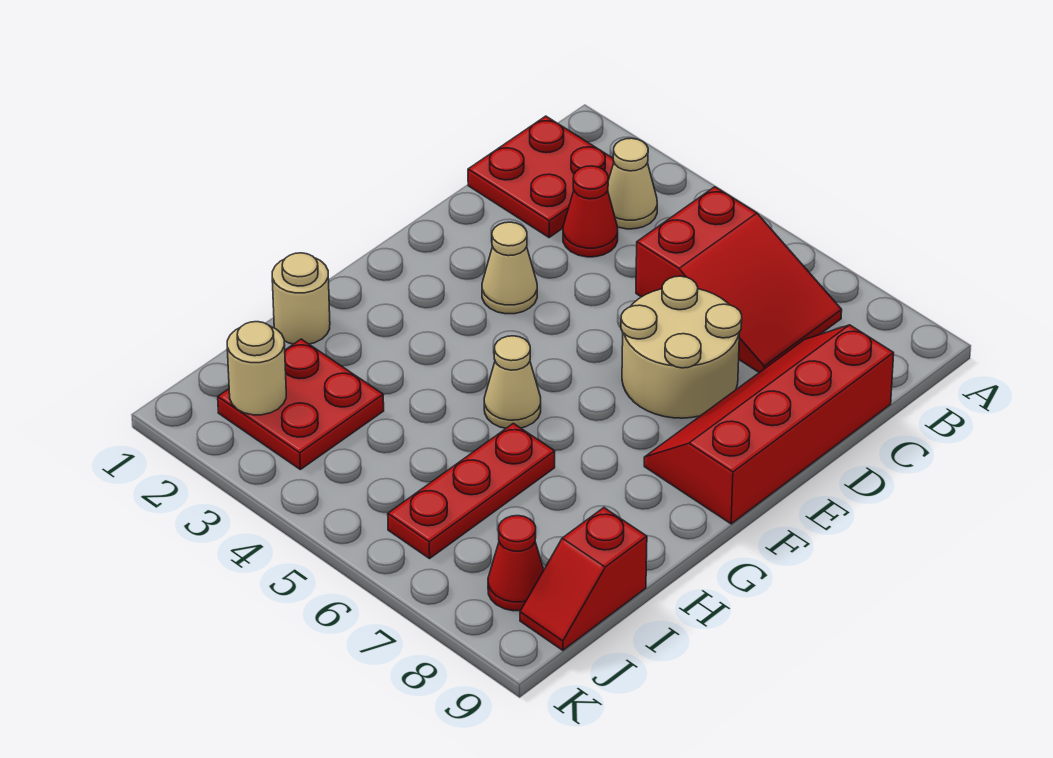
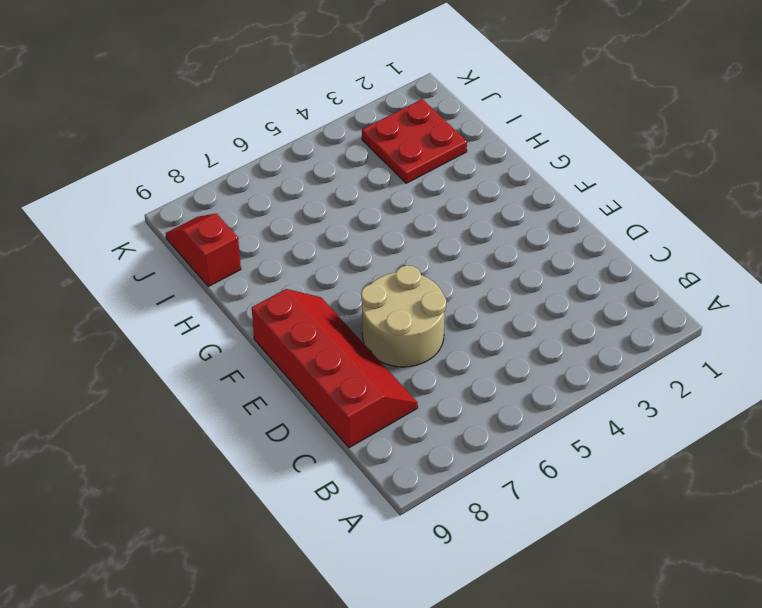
none -> red plate B1:C2 level 1
none -> tan cone B3 level 1
none -> red slope B5:C7 level 1 top 5

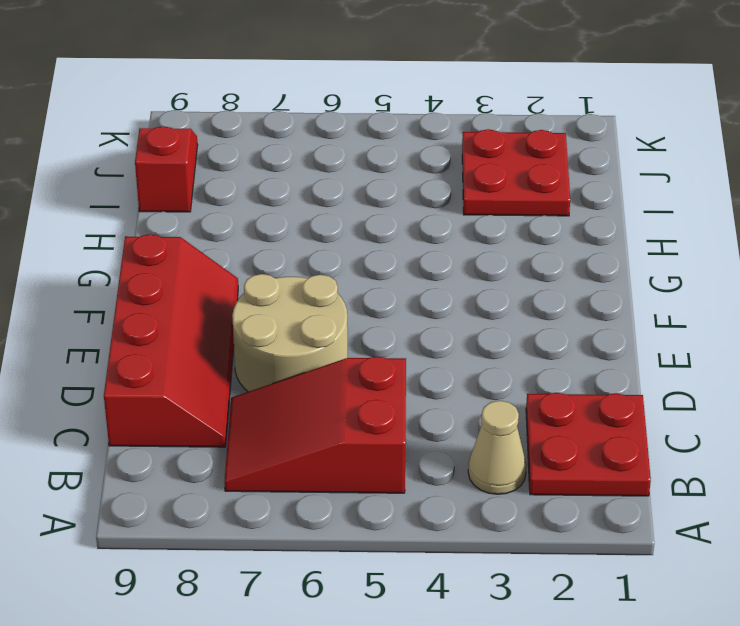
none -> red cone C3 level 1
none -> tan cone E3 level 1
none -> tan cone G5 level 1

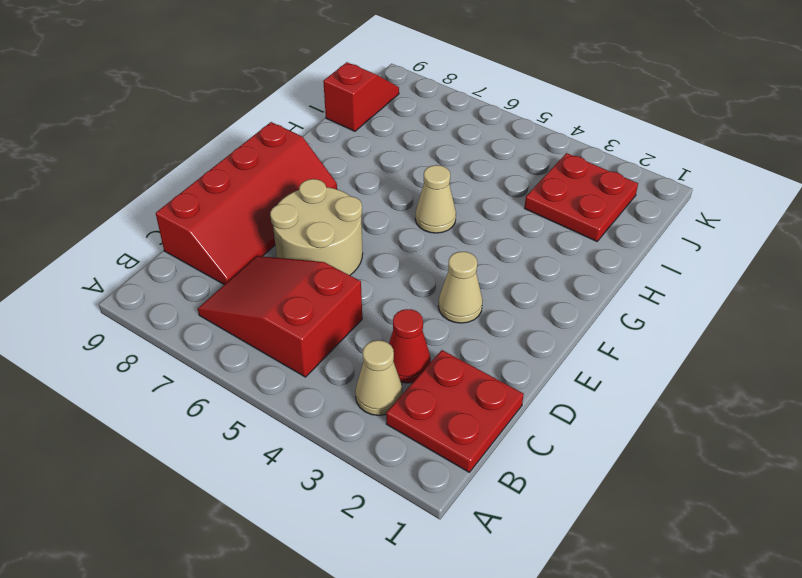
none -> tan round brick H1 level 1
none -> red plate H6:J6 level 1
none -> red cone J8 level 1

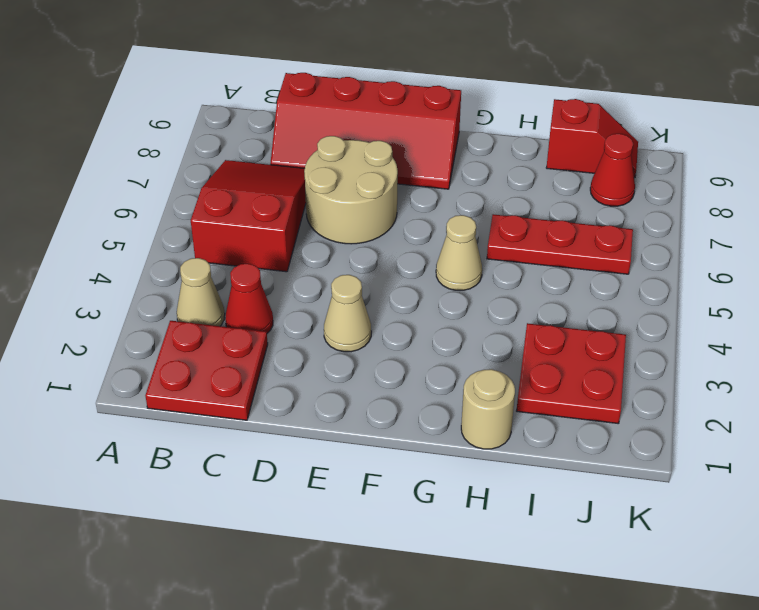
none -> tan round brick J2 level 2

